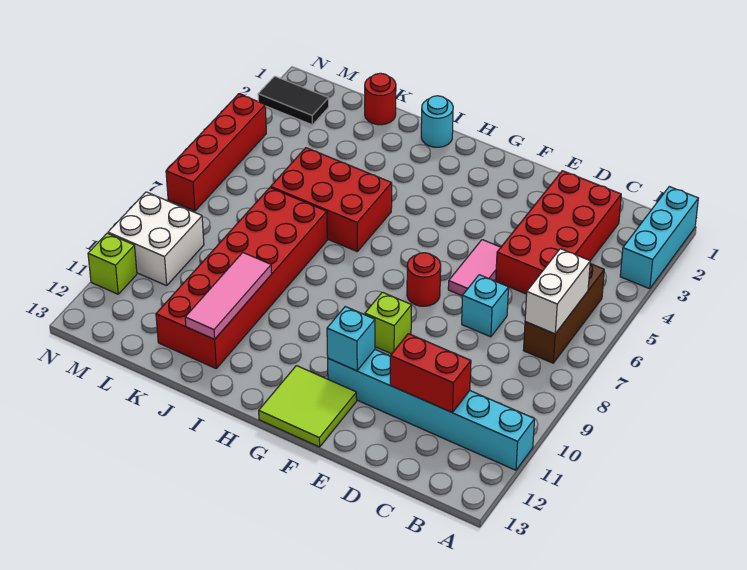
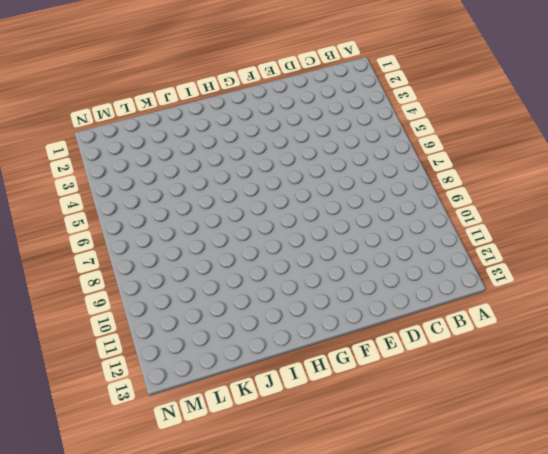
none -> cyan brick A1:A3 level 1
none -> cyan brick A11:F11 level 1
none -> brown brick B5:B7 level 1

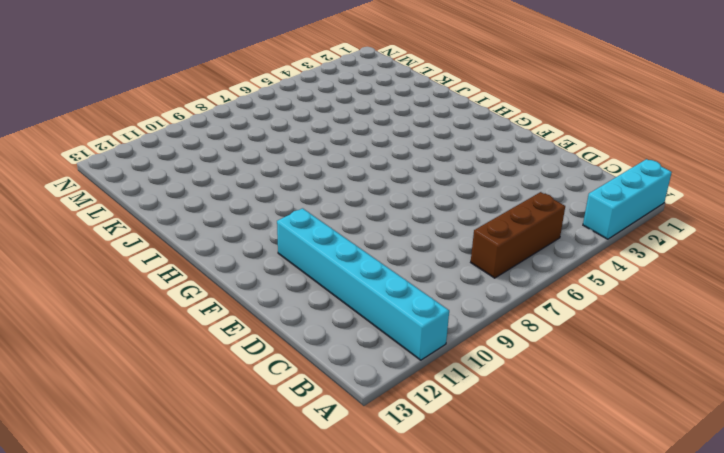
none -> red brick C2:D5 level 1
none -> cyan brick D7 level 1
none -> pink tile E5:E6 level 1

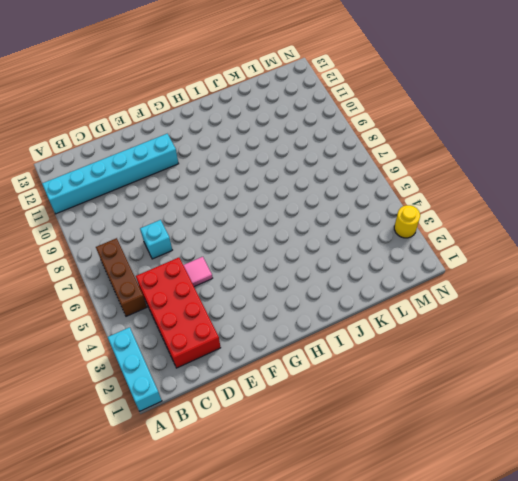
pink tile E5 level 1 -> pink tile E5:E6 level 1
yellow round brick N3 level 1 -> none
none -> red round brick F7 level 1
none -> lime brick F9 level 1
none -> lime tile F12:G13 level 1

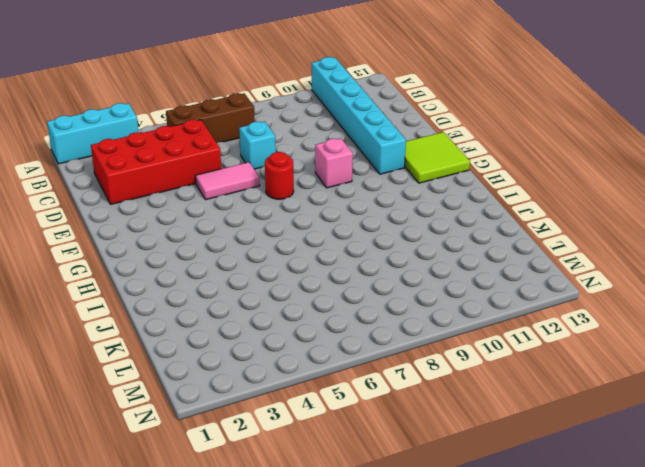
pink brick F9 level 1 -> lime brick F9 level 1
none -> cyan round brick I1 level 1
none -> red brick I5:K6 level 1
none -> red brick J7:K12 level 1

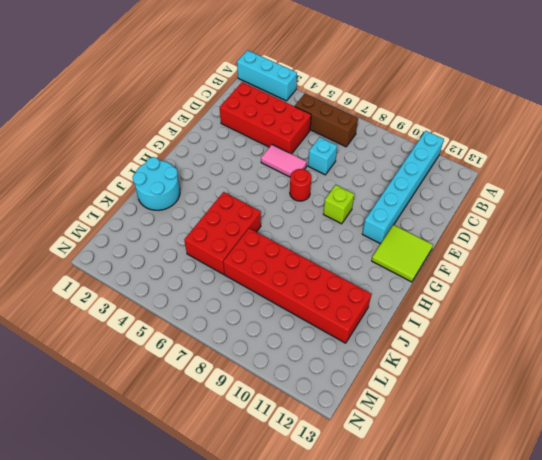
cyan round brick I1:J2 level 1 -> cyan round brick I1 level 1
none -> red round brick K1 level 1
none -> black tile M2:N2 level 1
none -> white brick M9:N10 level 1

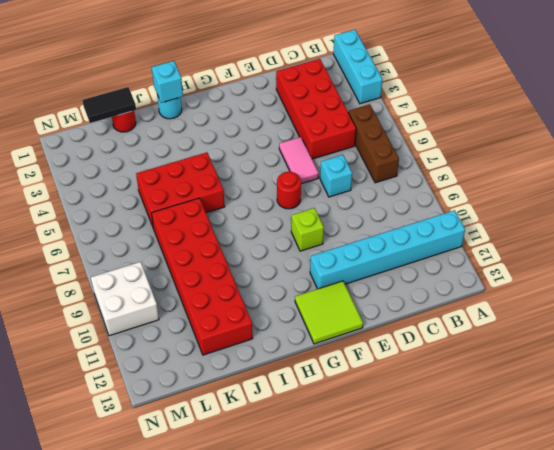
cyan brick I1 level 2 -> cyan brick F11 level 2
black tile K1:L1 level 2 -> black tile M2:N2 level 1
none -> red brick N4:N7 level 1
none -> lime brick N11 level 1
none -> white brick B6:B7 level 2

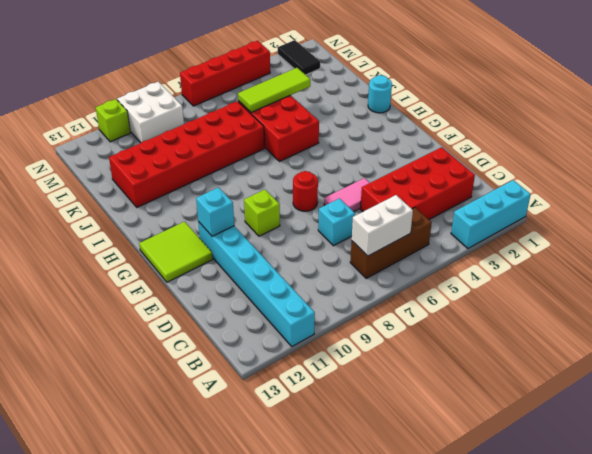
lime tile K4:K6 level 2 -> none
none -> red round brick K1 level 1
none -> red brick C11:D11 level 2
none -> pink tile J10:J12 level 2

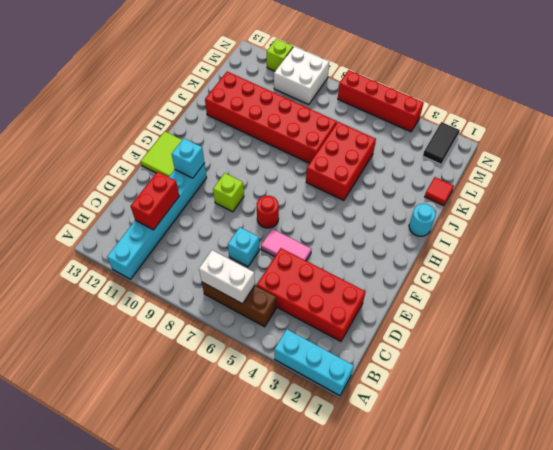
red tile K1 level 1 -> red round brick K1 level 1
none -> pink tile J10:J12 level 2

